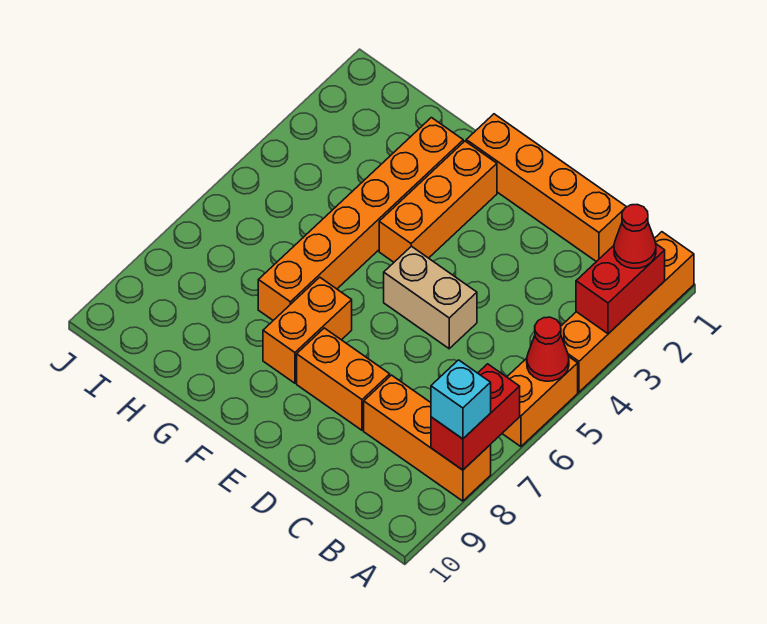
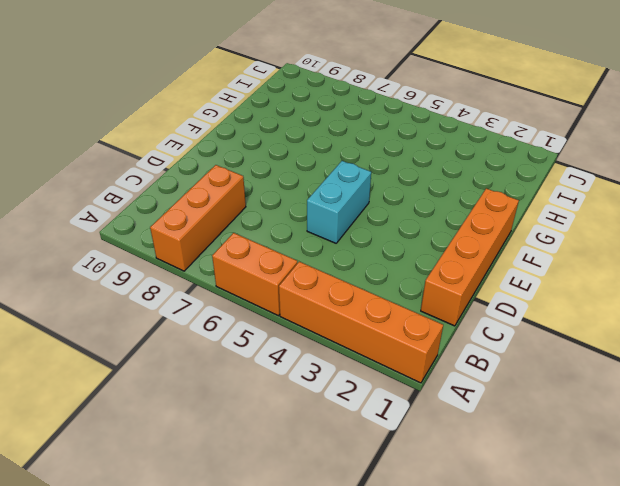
cyan brick D5:E5 level 1 -> tan brick D5:E5 level 1
none -> orange brick D8:E8 level 1
none -> orange brick F2:F4 level 1
none -> orange brick F7:F8 level 1

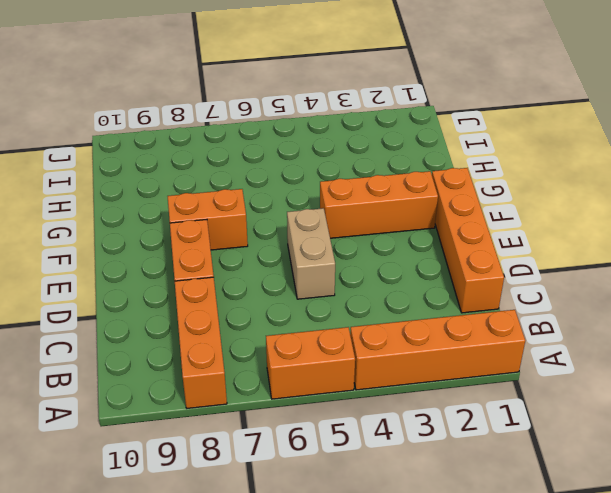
none -> orange brick G2:G7 level 1
none -> red brick A2:A3 level 2
none -> red cone A5 level 2

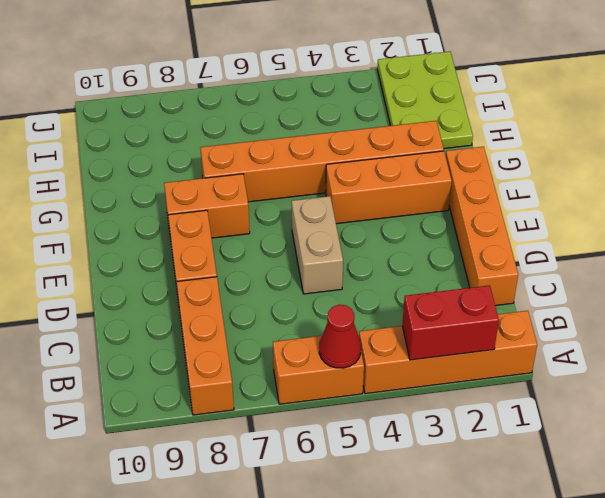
lime plate H1:J2 level 1 -> none
none -> red brick A7:A8 level 2
none -> red cone A2 level 3
none -> cyan brick A8 level 3

